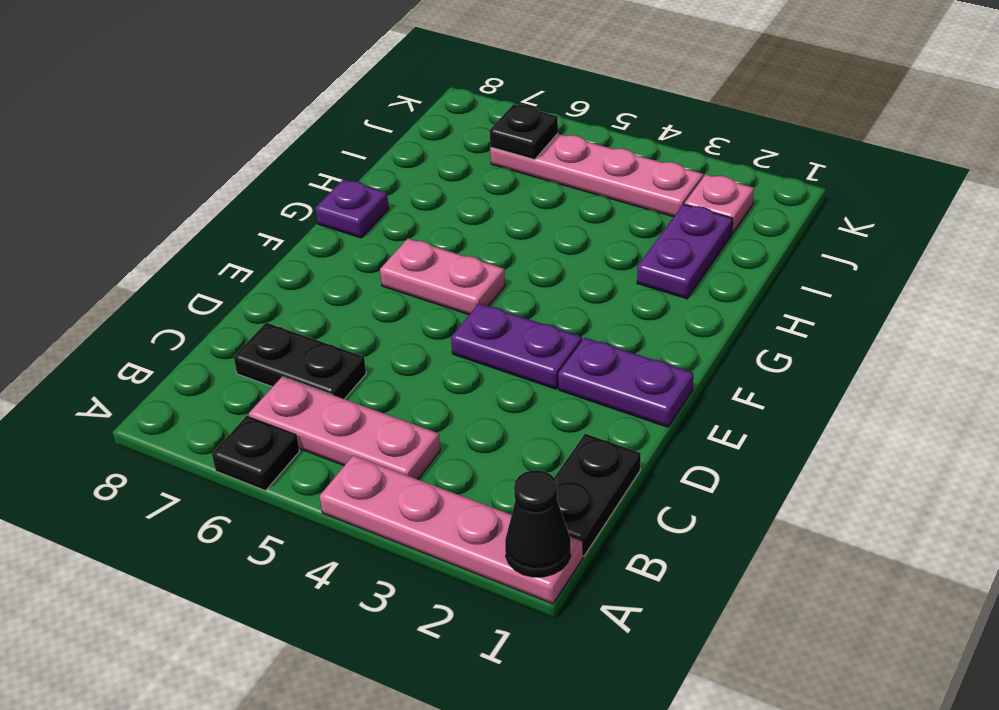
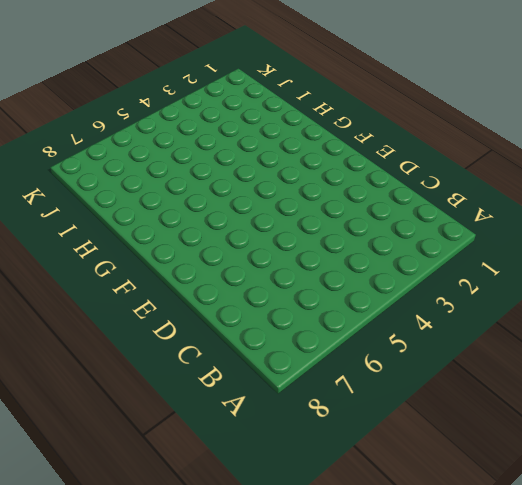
none -> pink plate A1:A4 level 1
none -> black plate A6 level 1
none -> black plate B1:C1 level 1

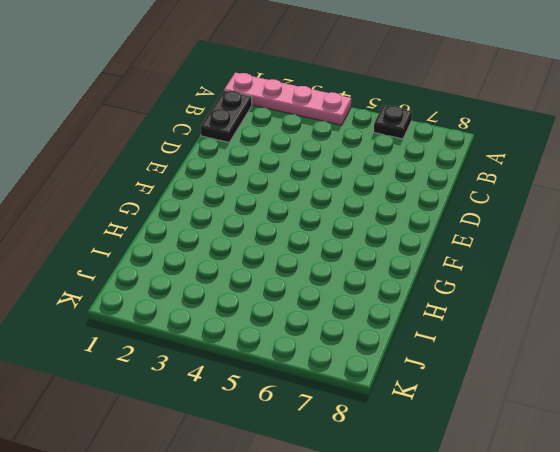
none -> pink plate B4:B6 level 1
none -> black plate C6:C7 level 1
none -> purple plate E1:E2 level 1

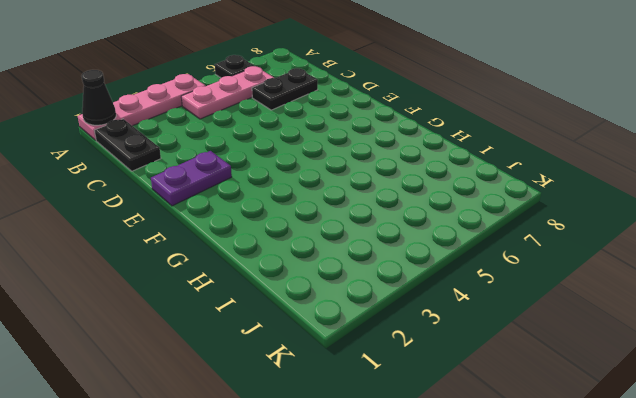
none -> purple plate E3:E4 level 1
none -> pink plate F5:F6 level 1
none -> purple plate G8 level 1

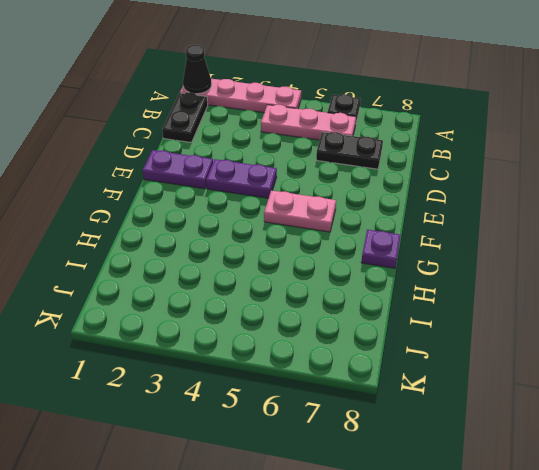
none -> purple plate H2:I2 level 1
none -> pink plate J2 level 1
none -> pink plate J3:J6 level 1

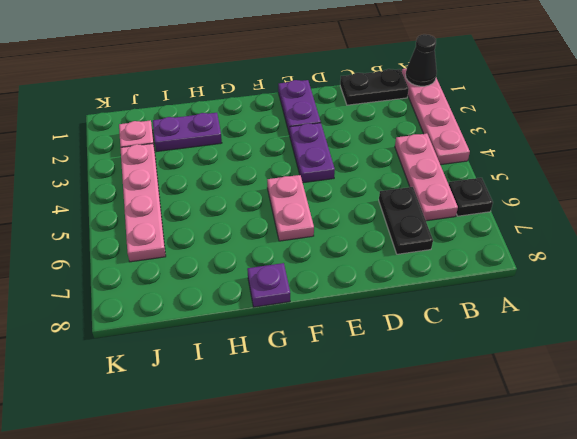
none -> black plate J6 level 2

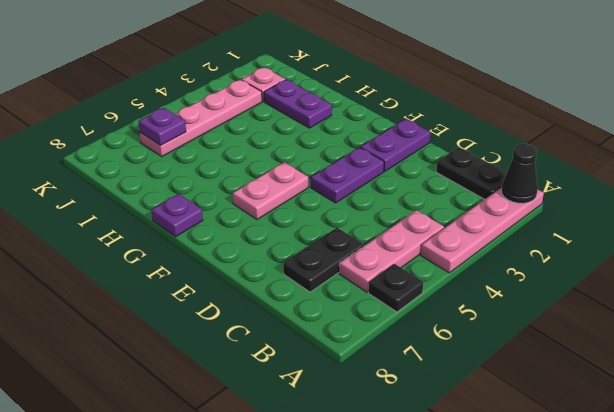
purple plate J6 level 2 -> black plate J6 level 2

